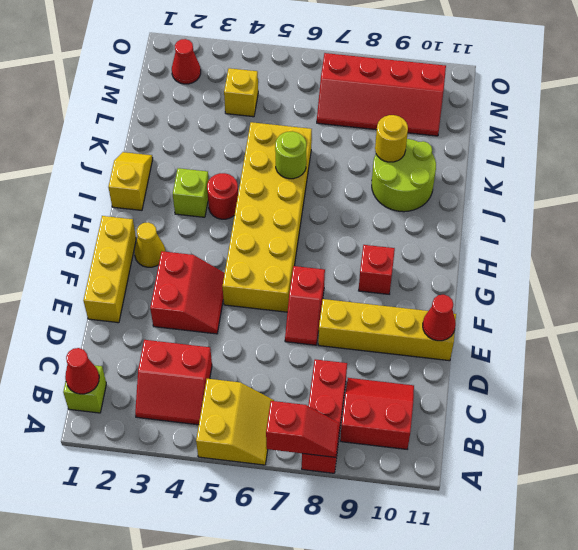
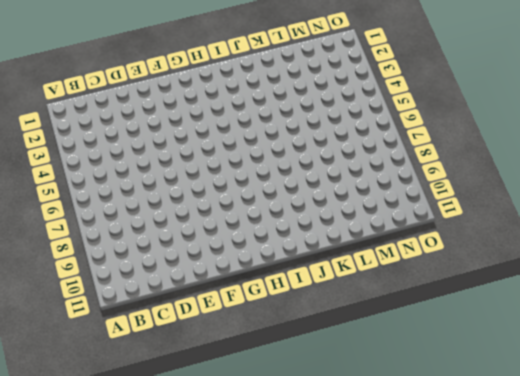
none -> yellow slope A5:B6 level 1 top 5
none -> red brick A8:C8 level 1
none -> lime brick B1 level 1

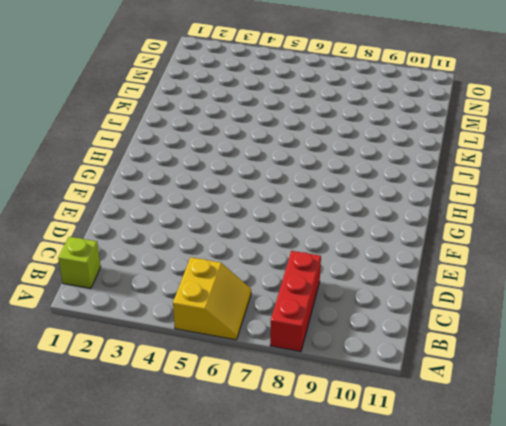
none -> red slope B3:C4 level 1 top C
none -> red slope B9:C10 level 1 top B
none -> yellow brick E1:G1 level 1

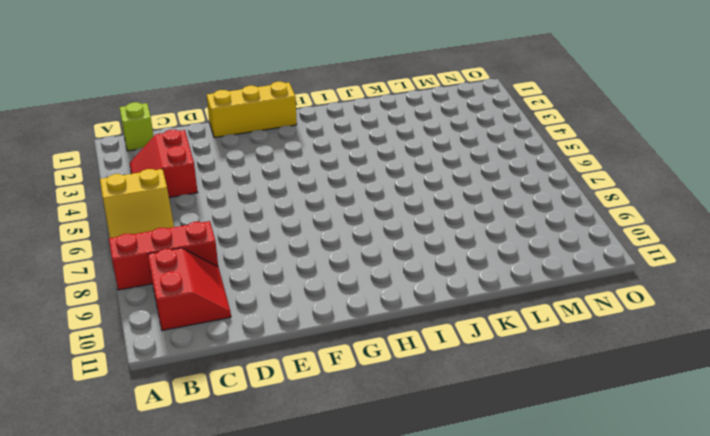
none -> red slope E3:F4 level 1 top 3
none -> red slope E7:F7 level 1 top F
none -> yellow brick E8:E11 level 1

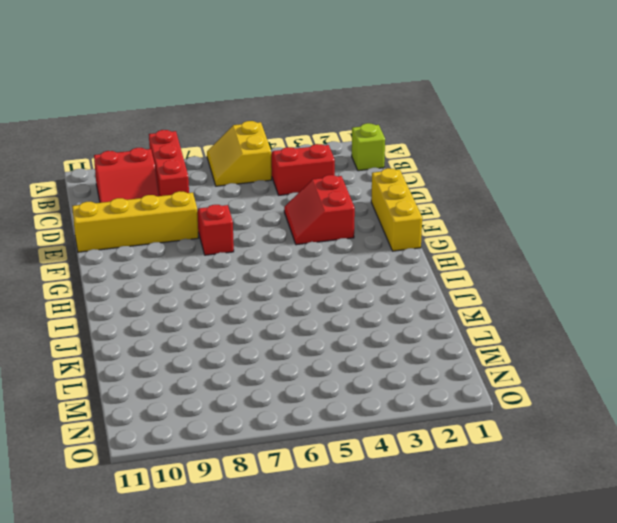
none -> yellow brick F5:K6 level 1
none -> yellow cone G2 level 1
none -> red brick G9 level 1

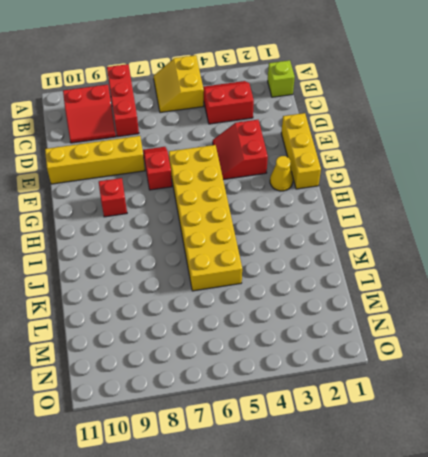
none -> yellow slope I1:J1 level 1 top I
none -> lime brick I3 level 1
none -> red round brick I4 level 1

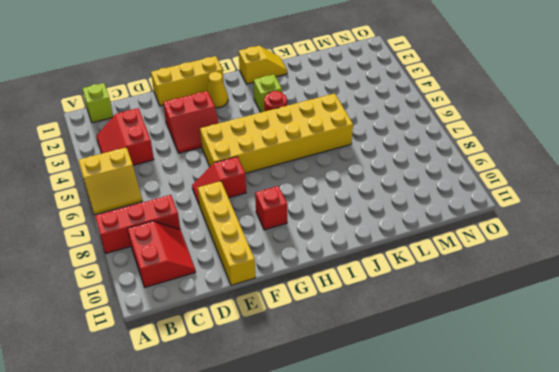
none -> lime round brick J9:K10 level 1
none -> yellow brick M4 level 1
none -> red slope M7:N10 level 1 top N

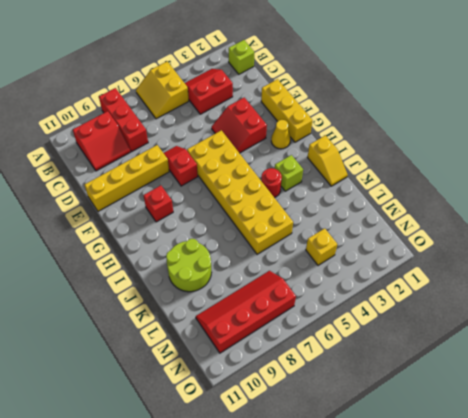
none -> red cone N2 level 1
none -> red slope A7:A8 level 2 top 7
none -> red cone B1 level 2

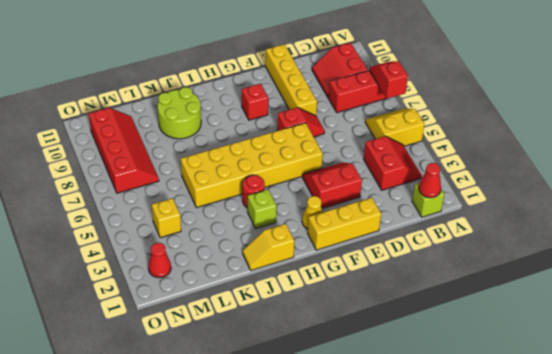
none -> red cone E11 level 2
none -> lime round brick J6 level 2
none -> yellow round brick K9 level 2

